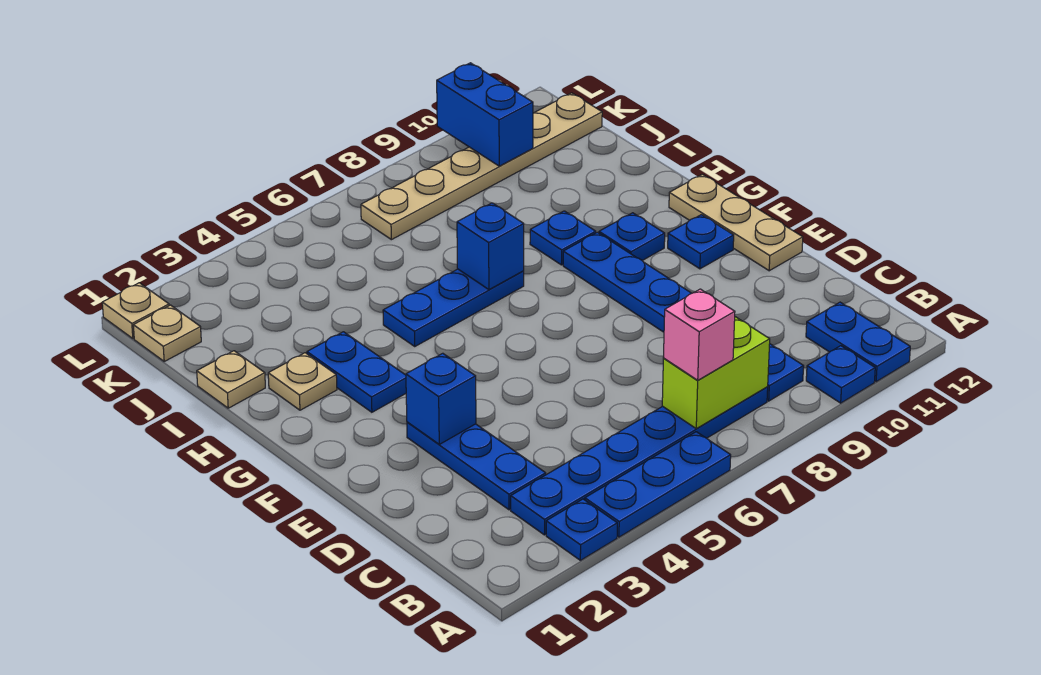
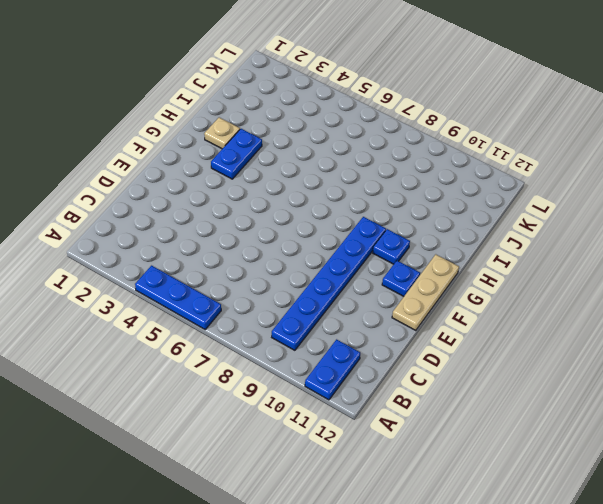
none -> blue plate A3 level 1
none -> blue plate A10 level 1
none -> blue plate B3:B8 level 1

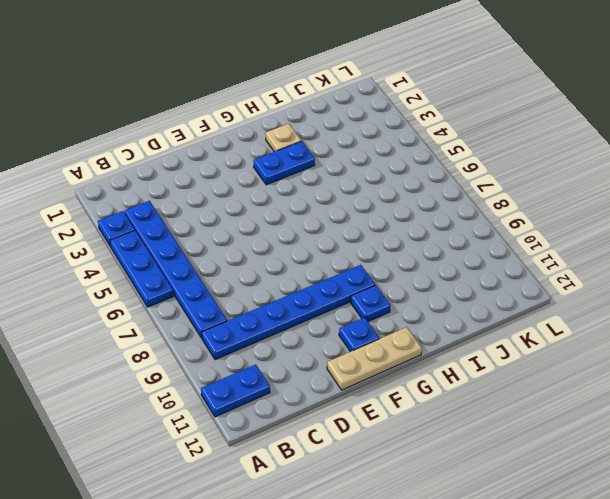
none -> blue plate A10 level 1
none -> blue plate C3:E3 level 1
none -> blue plate H5:H7 level 1

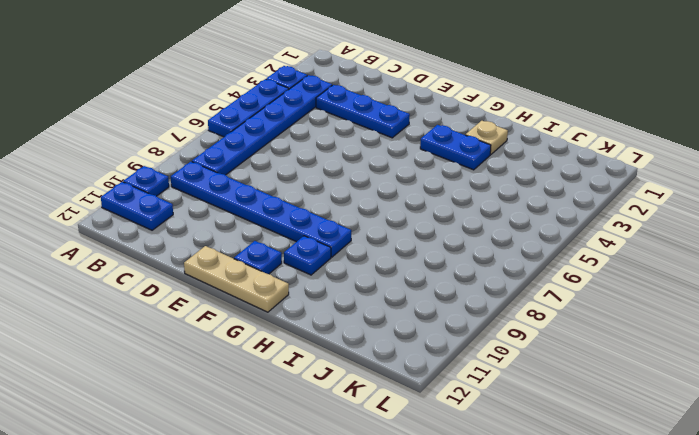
none -> blue plate H5:H7 level 1
none -> blue plate H9 level 1
none -> tan plate I1 level 1

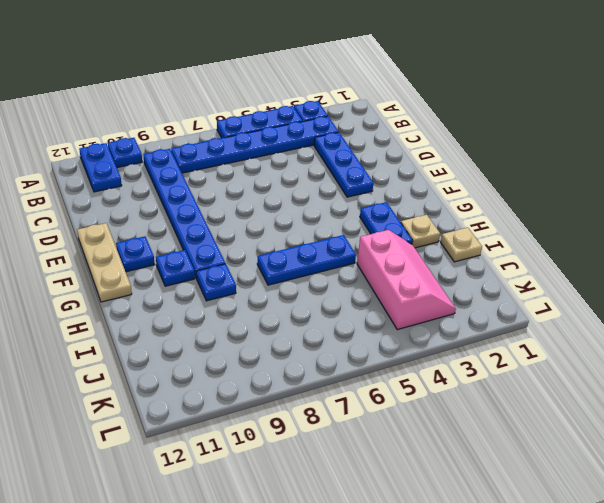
pink slope I3:K4 level 1 top 4 -> none
none -> tan plate K1 level 1
none -> tan plate K7:K12 level 1
none -> tan plate L1 level 1

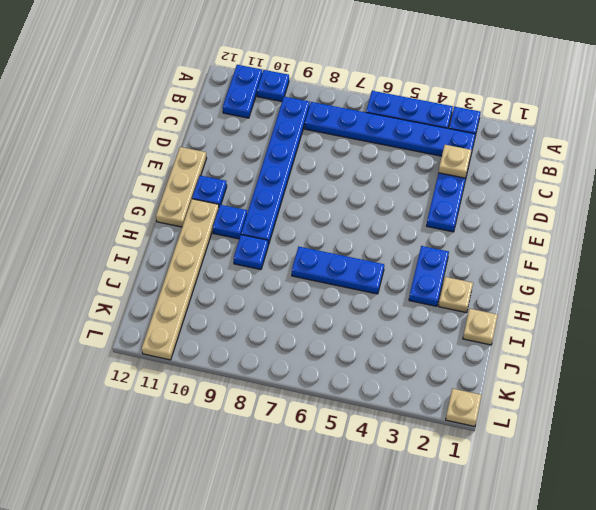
tan plate C3 level 2 -> tan plate K1 level 1
tan plate G11:L11 level 1 -> tan plate K7:K12 level 1
none -> lime brick B7:B8 level 2
none -> blue brick E3 level 2
none -> blue brick H7 level 2

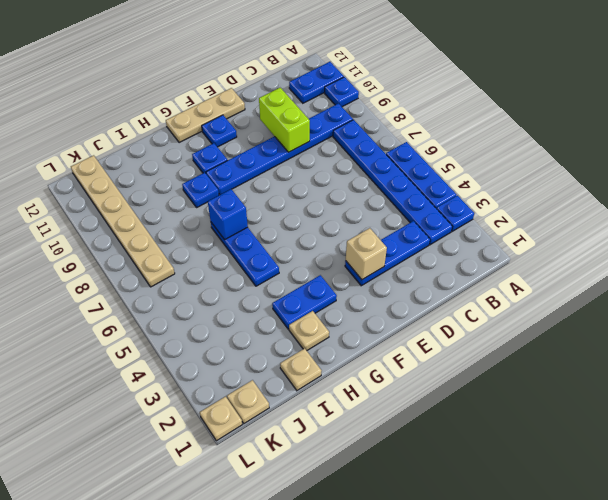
lime brick D9:D10 level 2 -> lime brick B7:B8 level 2
tan brick E3 level 2 -> blue brick E3 level 2
none -> blue brick K10:L10 level 2
none -> pink brick B7 level 3

